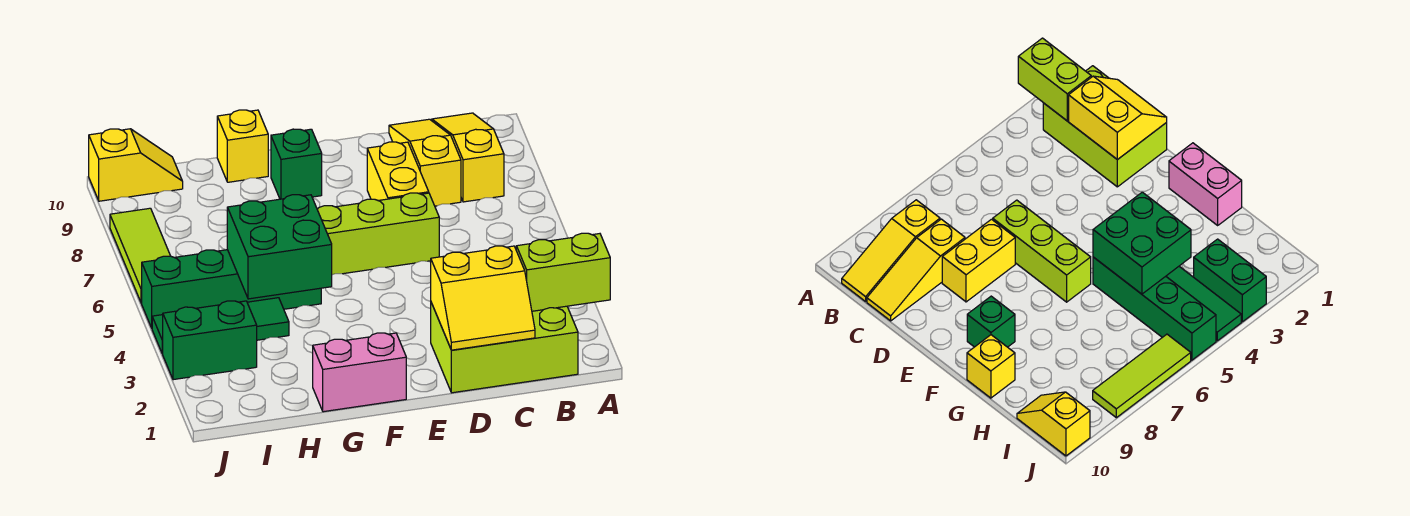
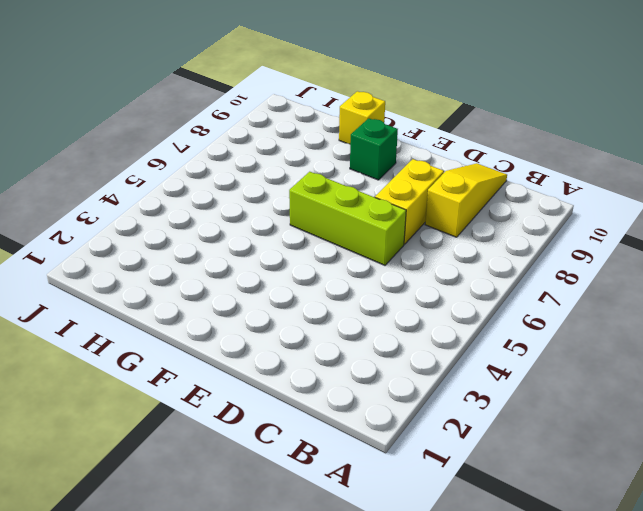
none -> lime brick B1:D2 level 1
none -> yellow slope B8:B10 level 1 top 8
none -> pink brick F1:G1 level 1

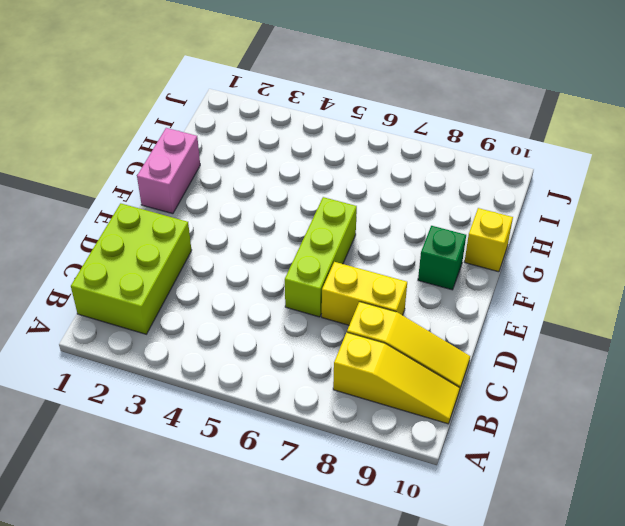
none -> green brick G5:J5 level 1
none -> green tile H4:J4 level 1
none -> green brick I3:J3 level 1

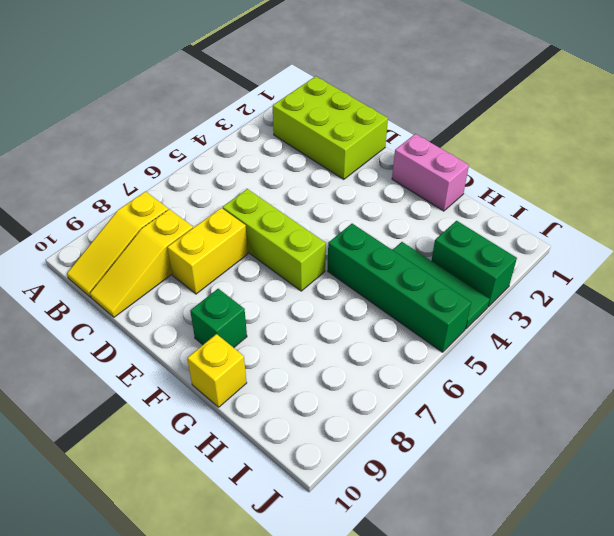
none -> yellow slope I10:J10 level 1 top J
none -> lime tile J6:J8 level 1
none -> lime brick A2:B2 level 2

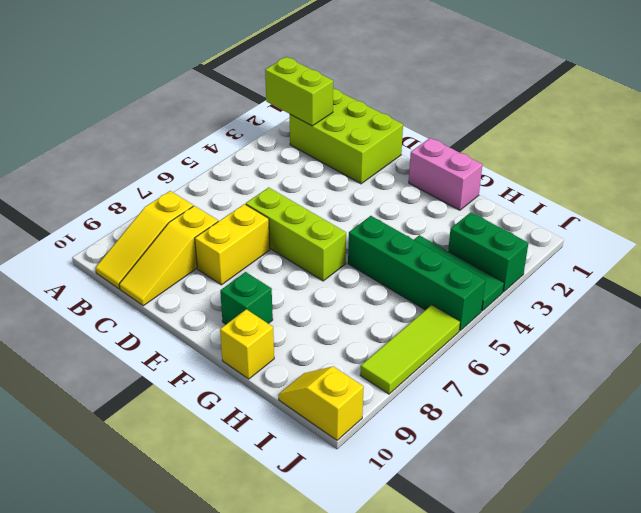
none -> yellow slope C1:D2 level 2 top 2
none -> green brick G4:H5 level 2

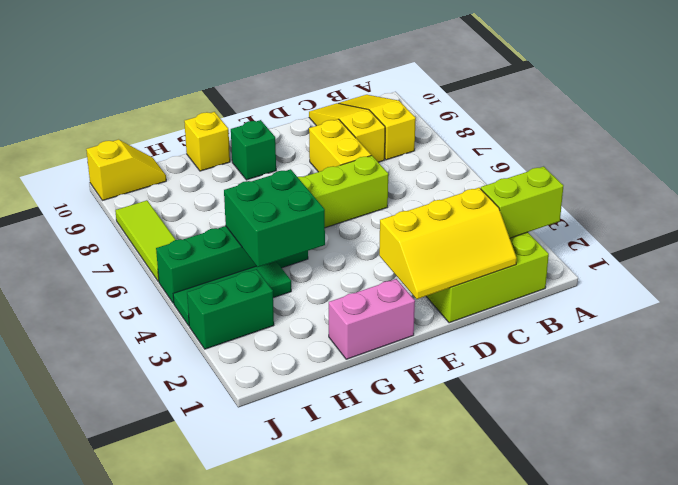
yellow slope C1:E2 level 2 top 2 -> yellow slope C1:D2 level 2 top 2

